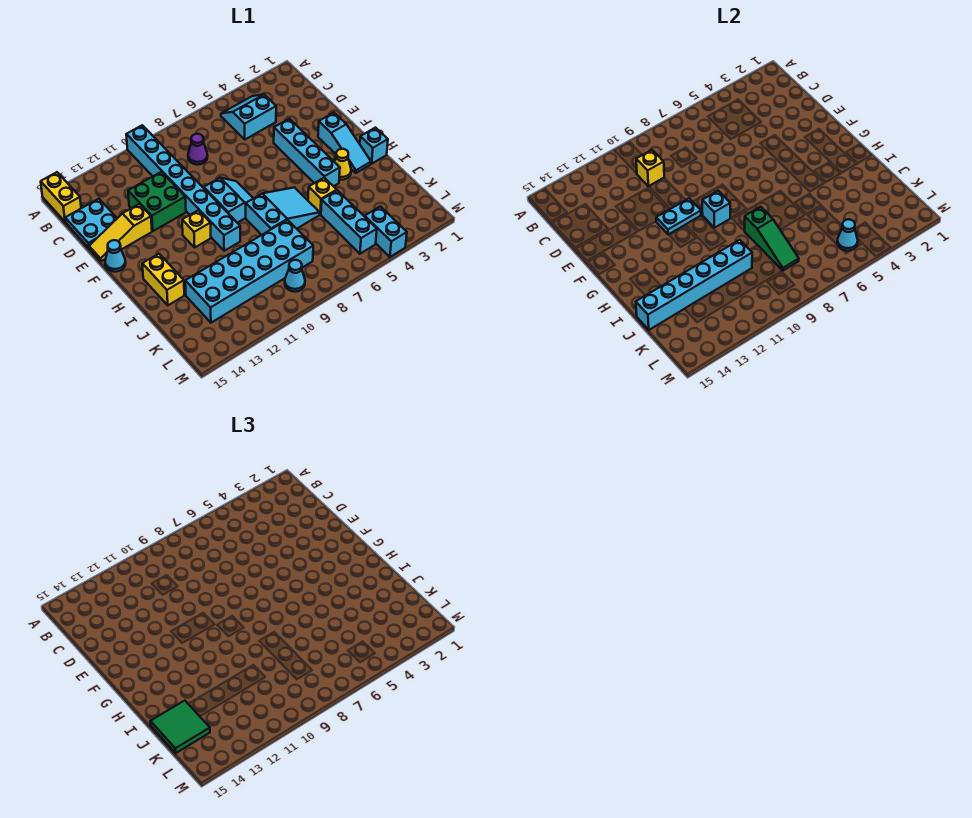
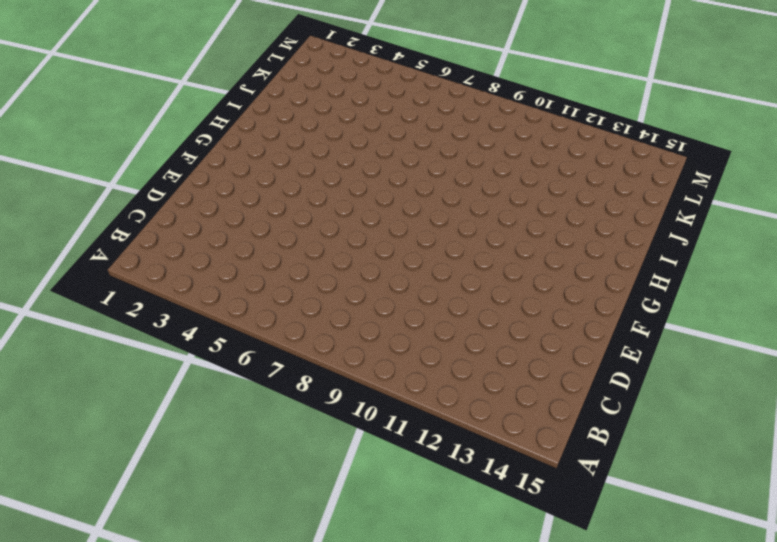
none -> cyan brick A10:H10 level 1
none -> yellow brick A15:B15 level 1
none -> cyan slope B4:C5 level 1 top C

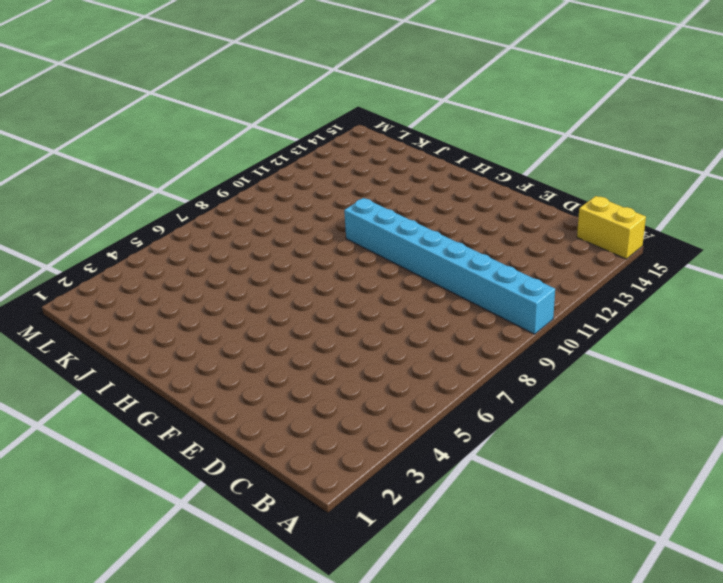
none -> cyan slope B4:C5 level 1 top C
none -> purple cone C8 level 1
none -> cyan plate C14:D15 level 1

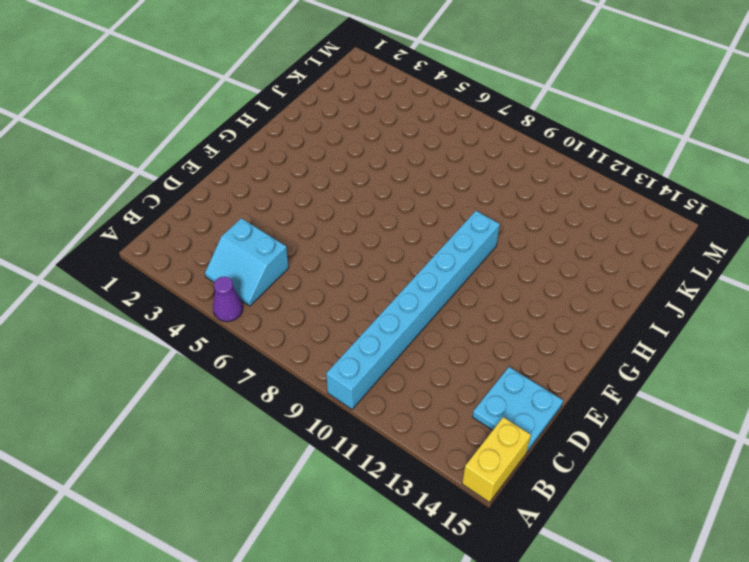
purple cone A5 level 1 -> purple cone C8 level 1
none -> green brick D11:E12 level 1
none -> cyan brick E4:H4 level 1
none -> yellow slope E13:E15 level 1 top 13

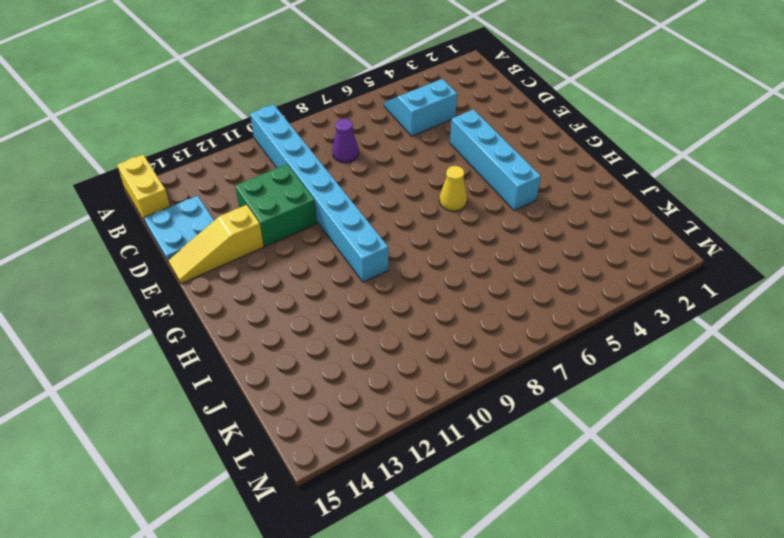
yellow cone G6 level 1 -> yellow cone H3 level 1
none -> cyan slope F2:H2 level 1 top F
none -> cyan slope F8:G9 level 1 top 9
none -> cyan cone F15 level 1

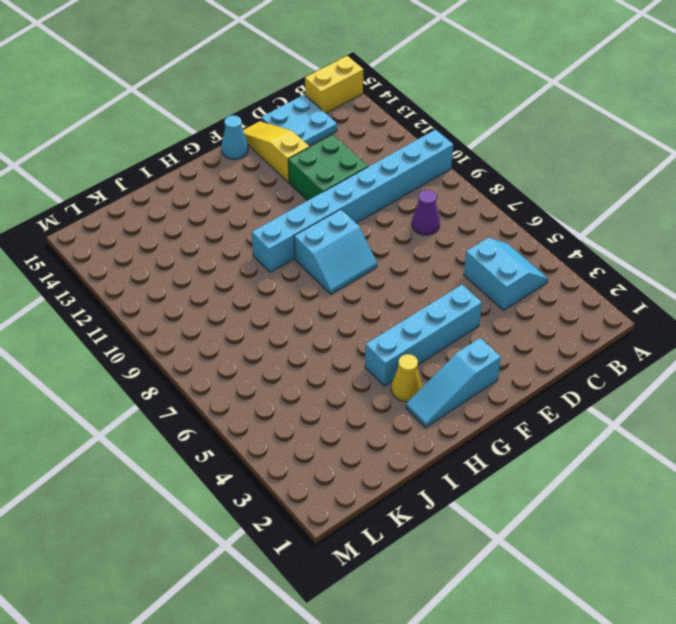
none -> yellow brick G11 level 1
none -> cyan brick H1 level 1
none -> cyan slope H6:I8 level 1 top 8

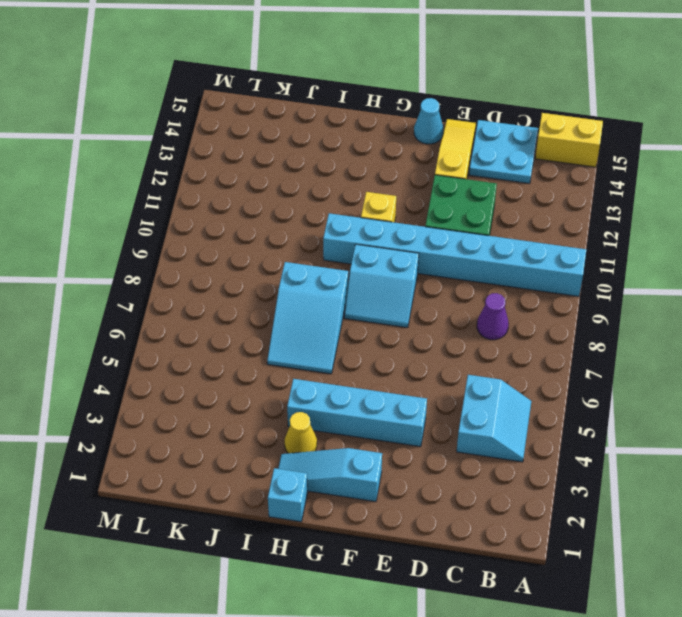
none -> yellow brick H14:I14 level 1
none -> yellow brick I5 level 1
none -> cyan brick J5:L5 level 1

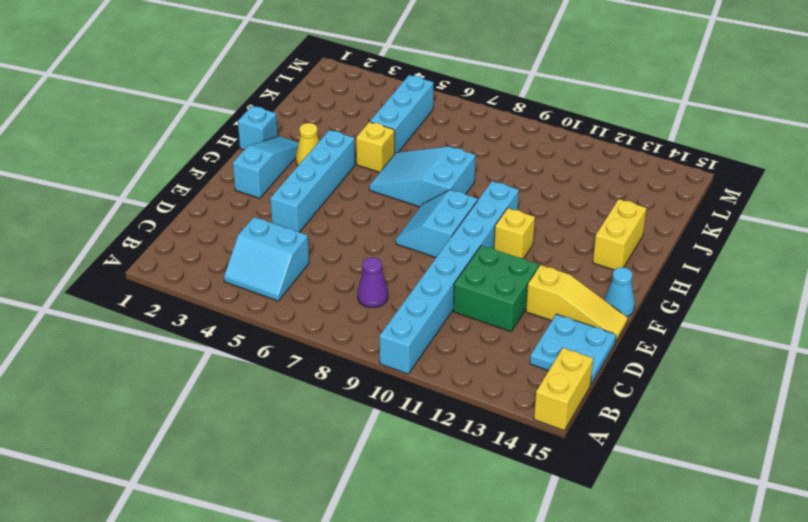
none -> cyan brick J8:K13 level 1
none -> cyan brick L4:M4 level 1
none -> cyan cone L9 level 1

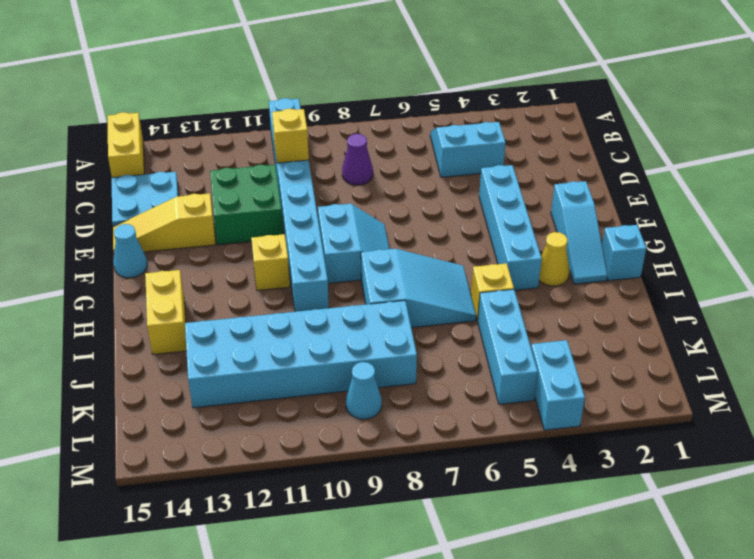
none -> cyan plate F10:F11 level 2
none -> cyan brick G9 level 2
none -> green slope I8:K8 level 2 top I

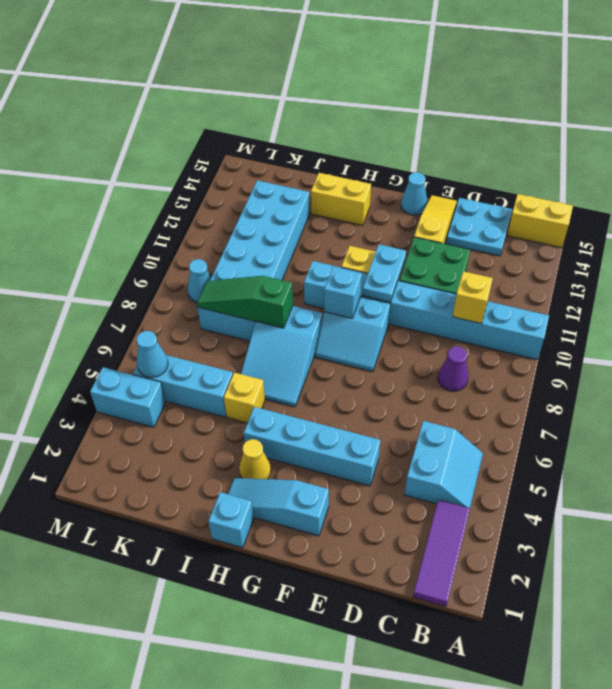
purple tile B1:B3 level 1 -> none
none -> cyan brick J10:J15 level 2
none -> green tile J14:K15 level 3

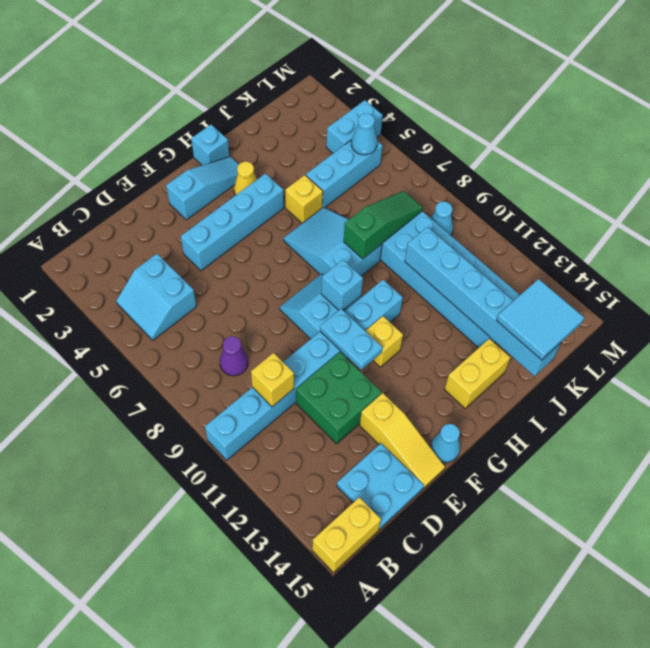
cyan tile J14:K15 level 3 -> green tile J14:K15 level 3

